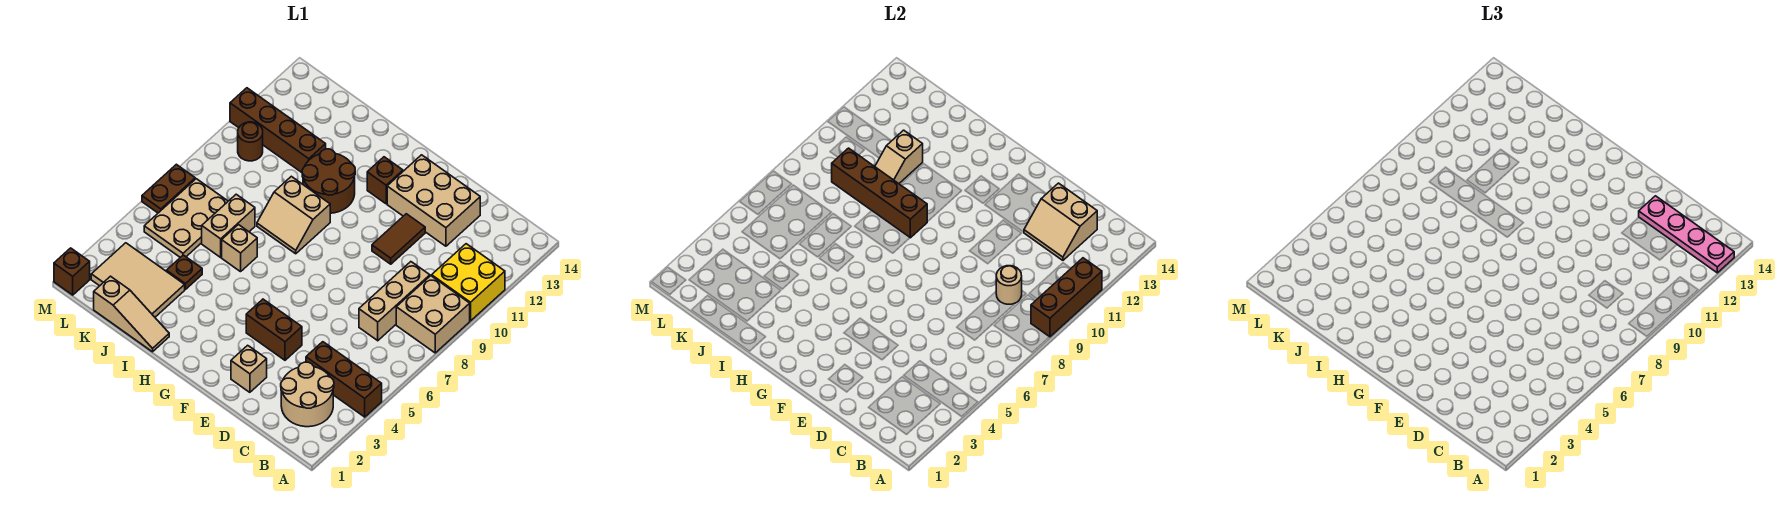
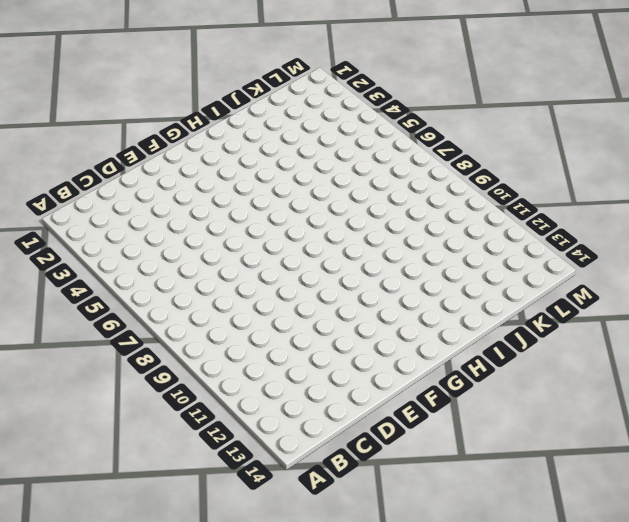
none -> brown brick A4:C4 level 1
none -> tan brick A8:B9 level 1
none -> yellow brick A10:B11 level 1

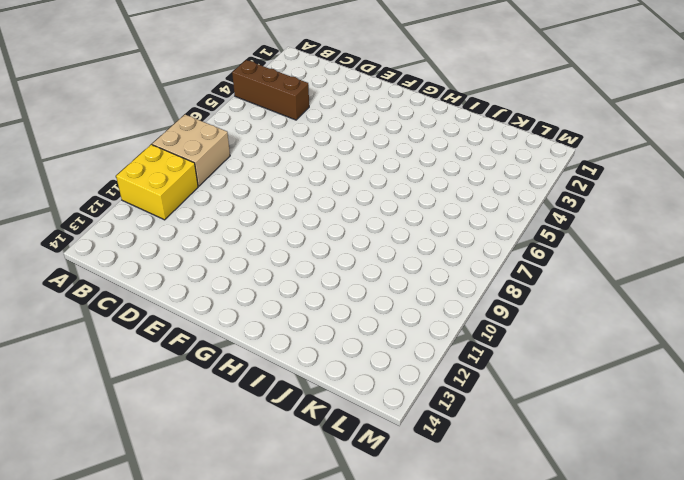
none -> tan round brick B2:C3 level 1
none -> tan brick C7:C9 level 1
none -> tan brick D12:F13 level 1

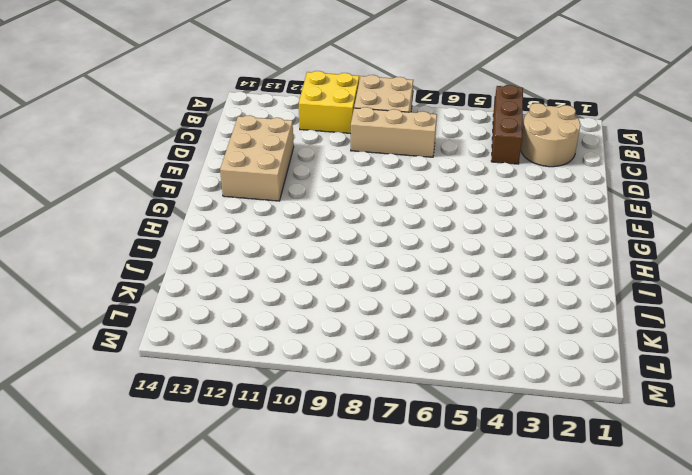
none -> tan brick E2 level 1
none -> brown brick E4:F4 level 1
none -> brown tile E10:E11 level 1

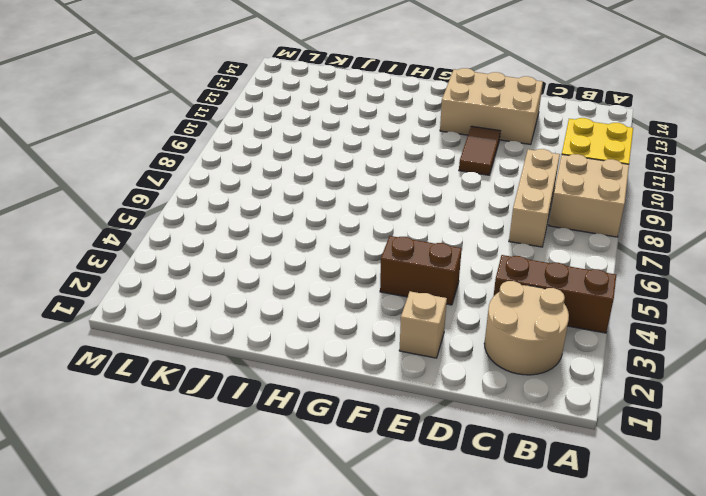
none -> brown brick G12 level 1
none -> tan slope H8:I9 level 1 top 9
none -> brown round brick H10:I11 level 1

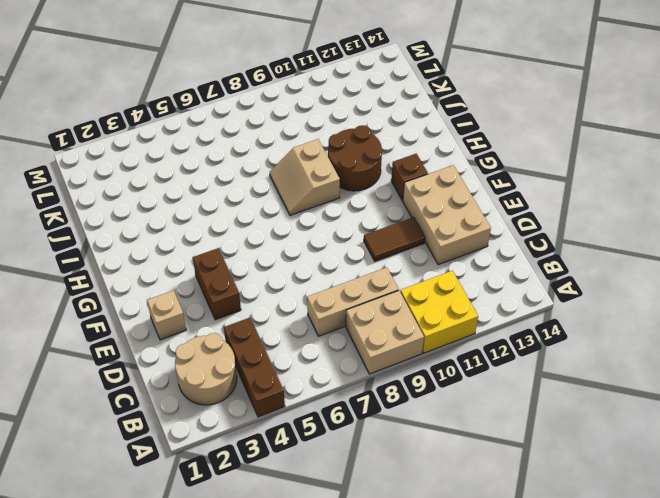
none -> tan slope I1:K1 level 1 top K
none -> tan brick I6 level 1
none -> tan tile J2:L3 level 1

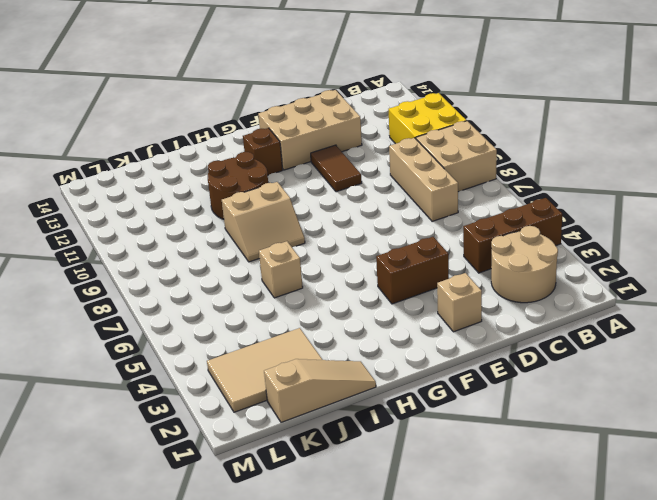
none -> brown plate J4 level 1
none -> tan brick J6:J7 level 1
none -> brown brick J11:M11 level 1

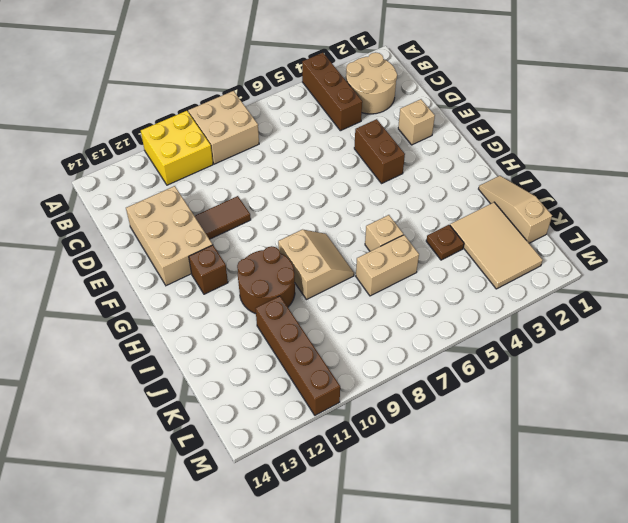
none -> tan brick C7:C9 level 1
none -> tan plate K5:L7 level 1
none -> brown round brick L10 level 1

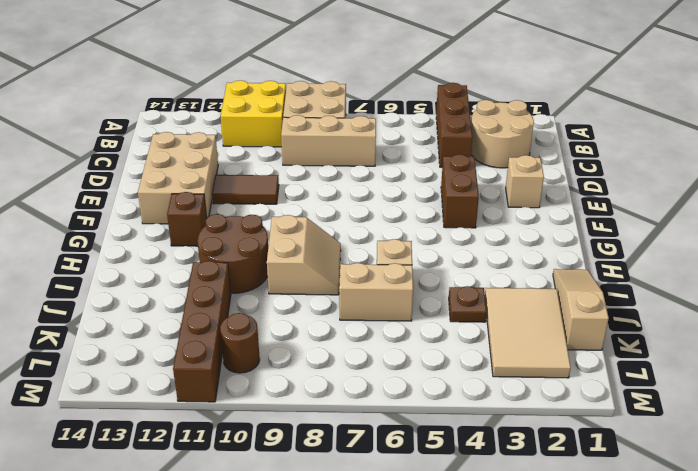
none -> tan plate K5:L7 level 1
none -> brown brick M1 level 1
none -> brown plate M6:M7 level 1

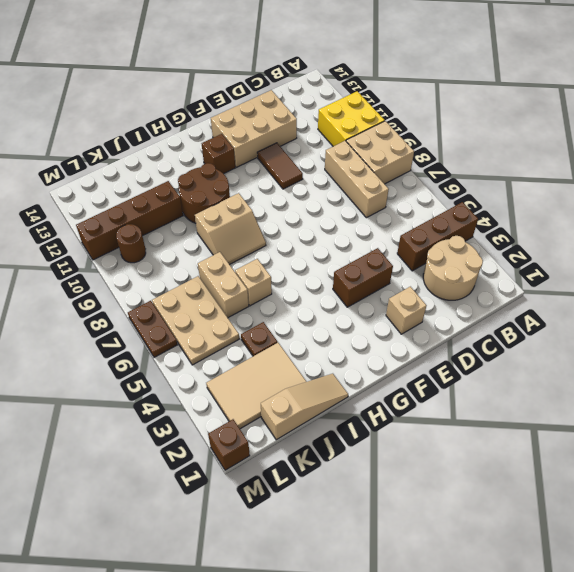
none -> brown brick A9:A11 level 2
none -> tan round brick C9 level 2
none -> tan slope C12:D13 level 2 top 13

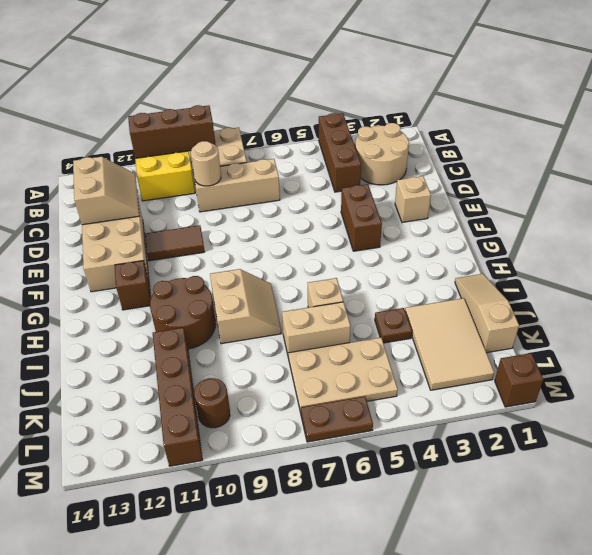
none -> brown brick H9:K9 level 2
none -> tan slope J10:J11 level 2 top 11
none -> pink plate A13:D13 level 3

